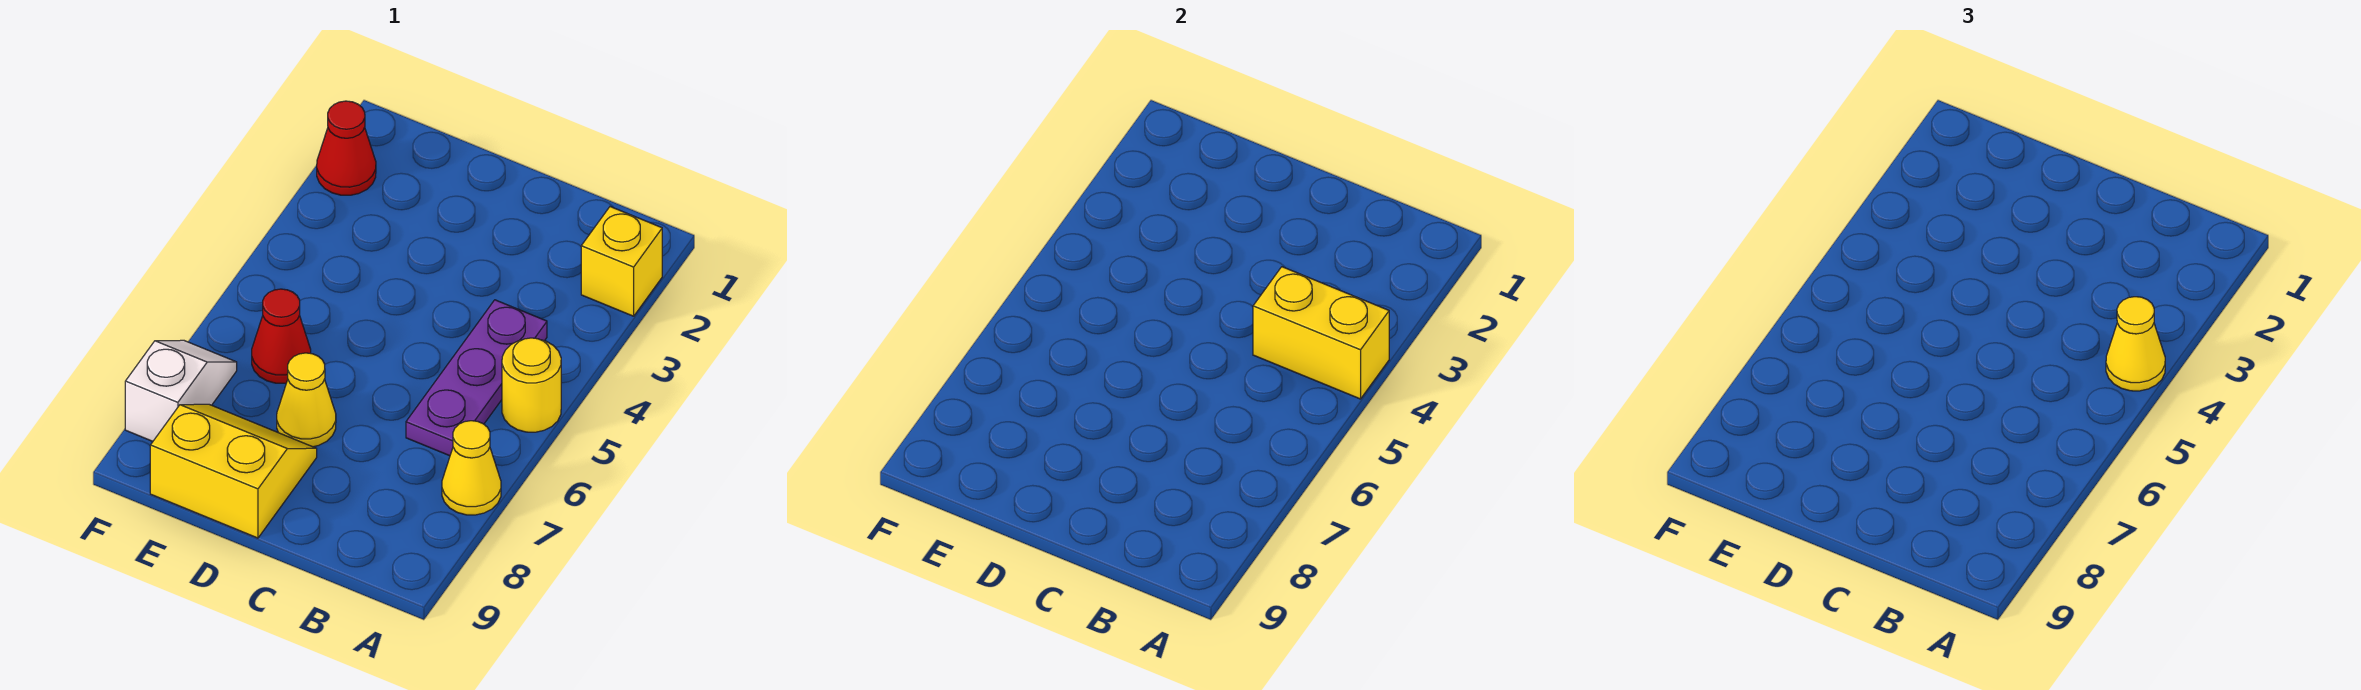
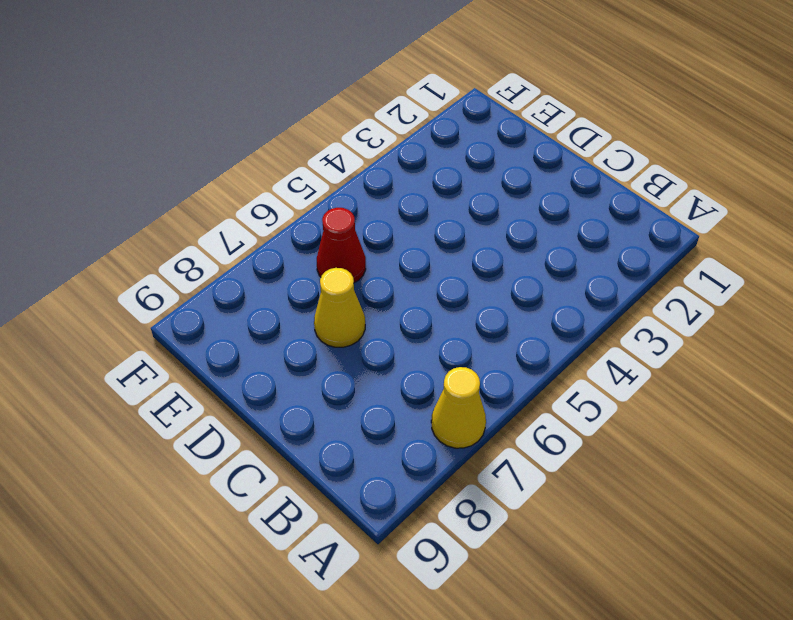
none -> yellow brick A2 level 1
none -> yellow round brick A5 level 1

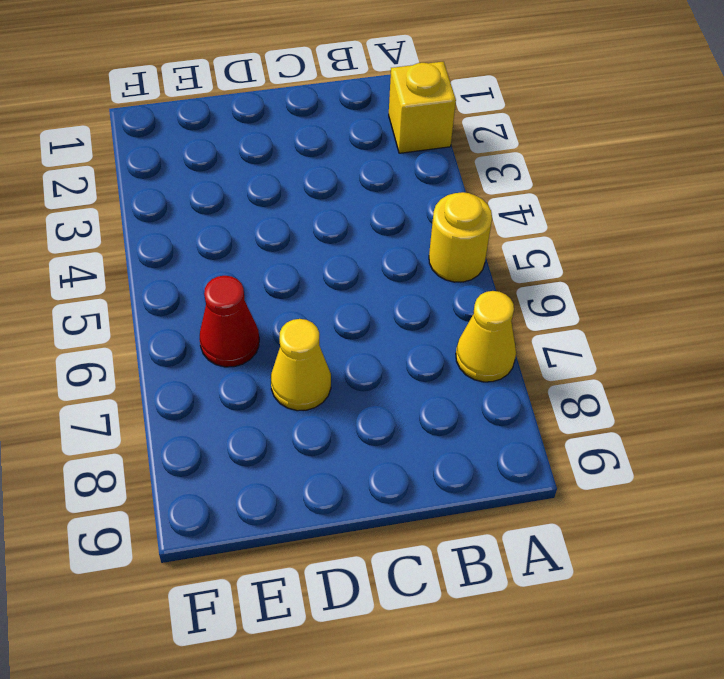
none -> purple plate B4:B6 level 1
none -> yellow slope D8:E9 level 1 top 9

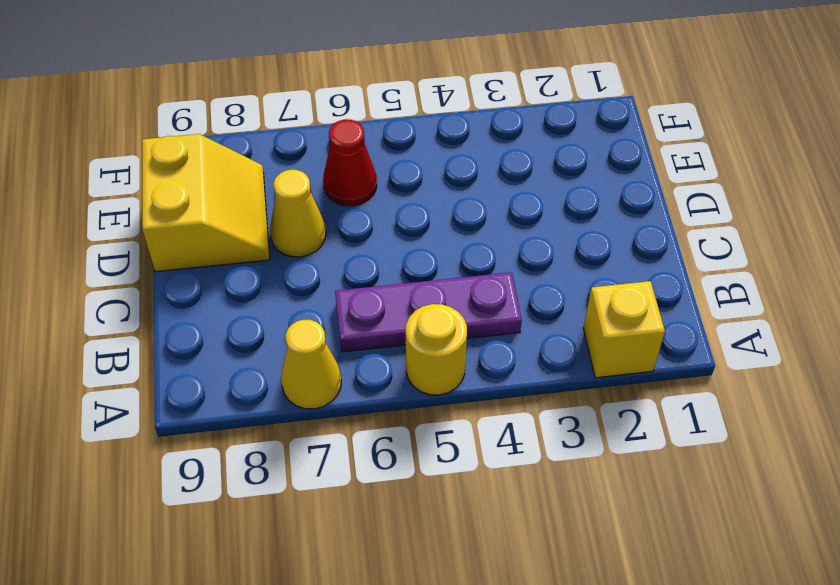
none -> red cone F2 level 1
none -> white slope F7:F8 level 1 top 8

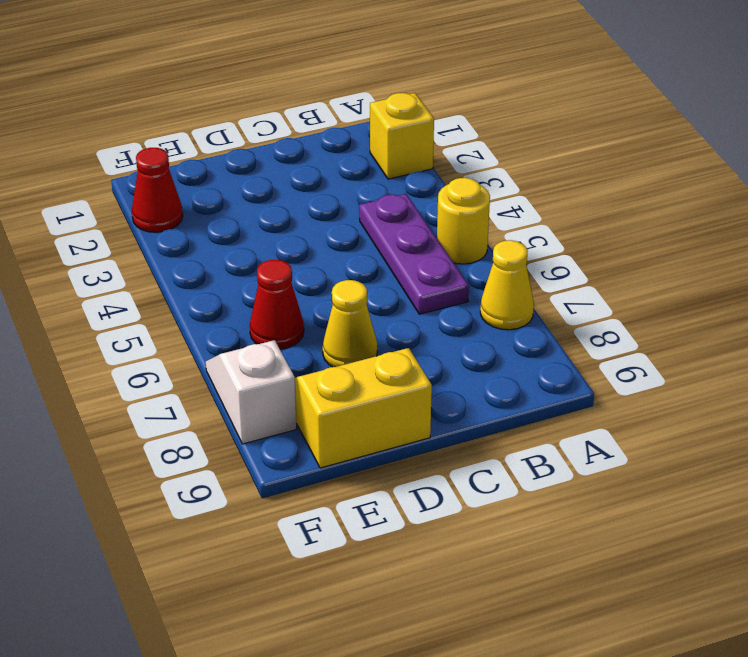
none -> yellow brick A4:B4 level 2
none -> yellow cone A4 level 3

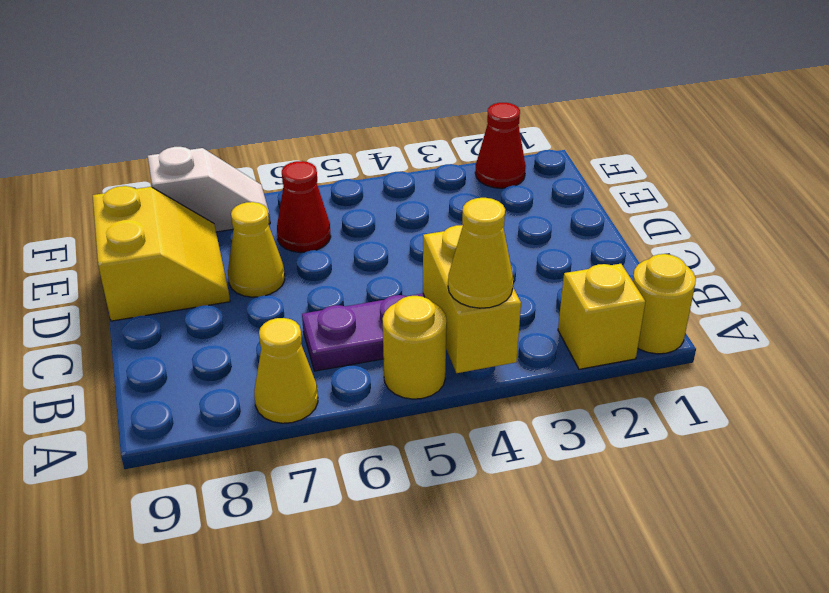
yellow round brick A1 level 1 -> none

